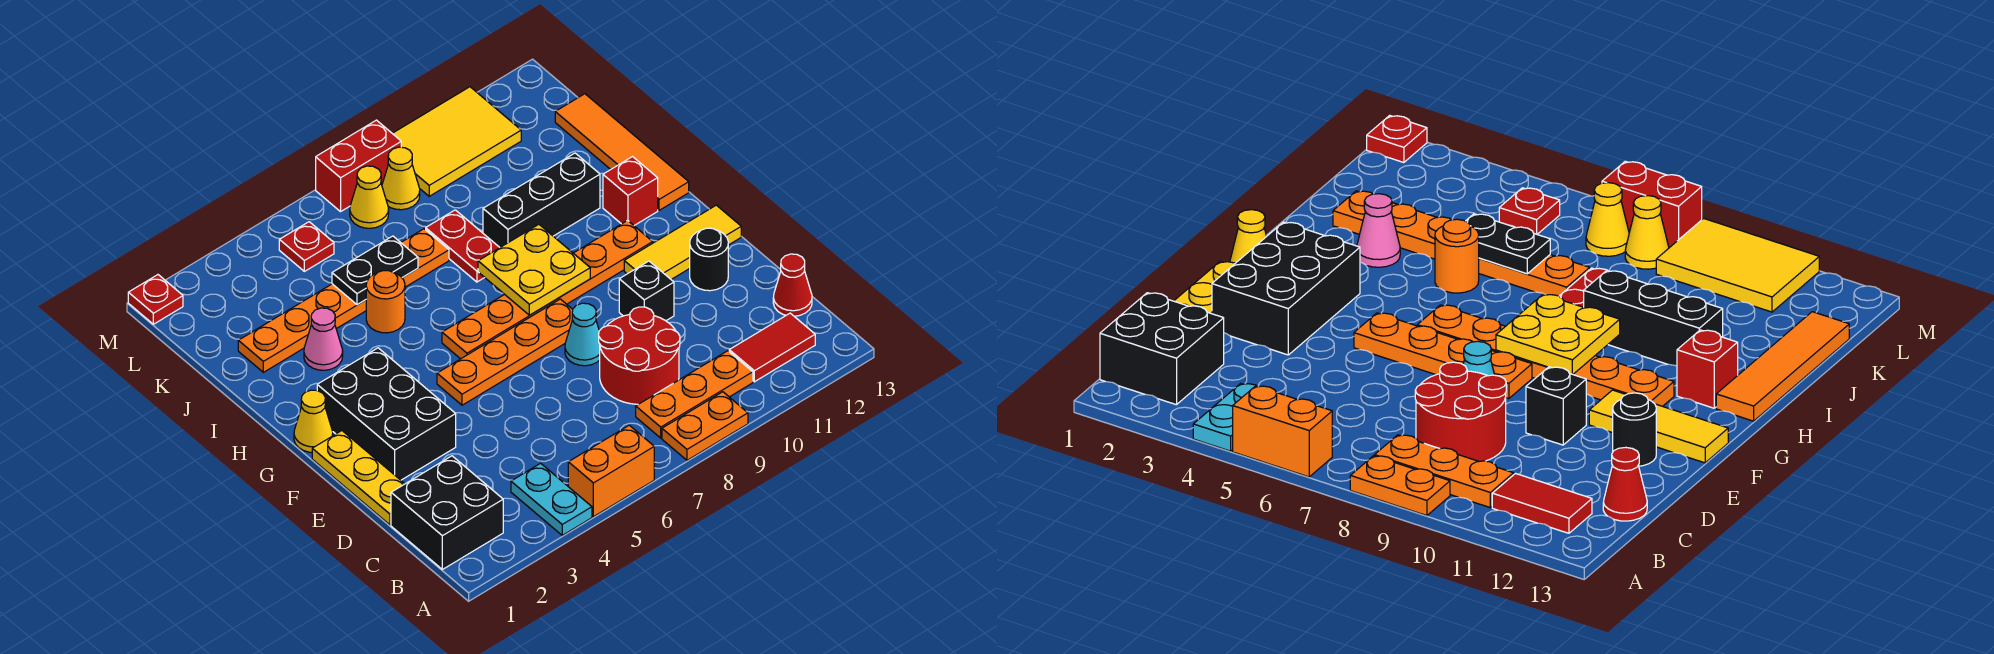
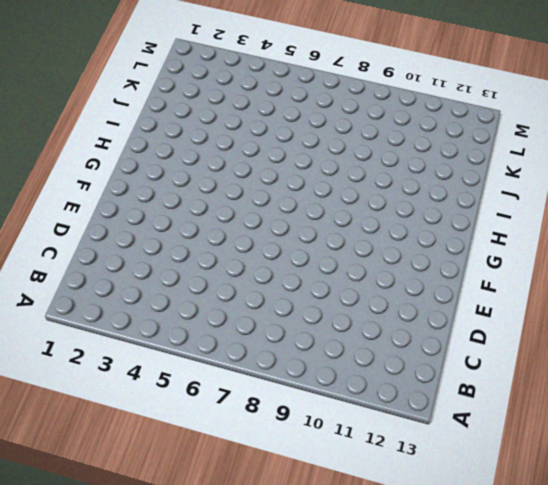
none -> cyan plate A4:B4 level 1
none -> orange brick A5:A6 level 1
none -> orange plate A8:A9 level 1
none -> black brick B1:C2 level 1

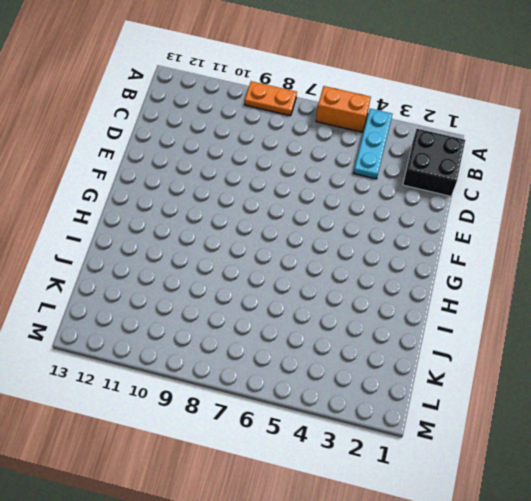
cyan plate A4:C4 level 1 -> cyan plate A4:B4 level 1
none -> orange plate B8:B10 level 1
none -> red tile B11:B12 level 1
none -> red round brick C8:D9 level 1
none -> red cone C13 level 1

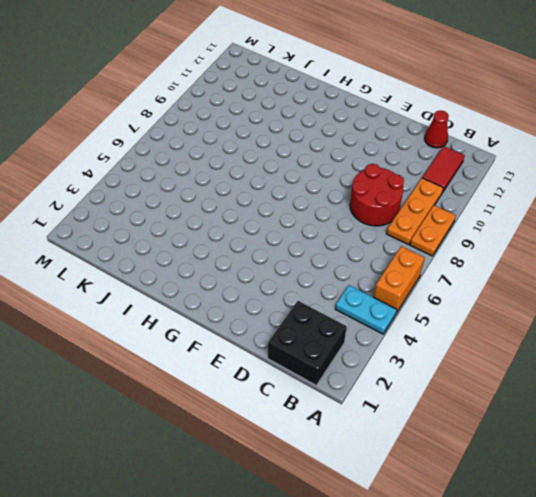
none -> yellow plate D1:F1 level 1
none -> black brick E2:G3 level 1
none -> cyan cone E8 level 1
none -> black brick E10 level 1

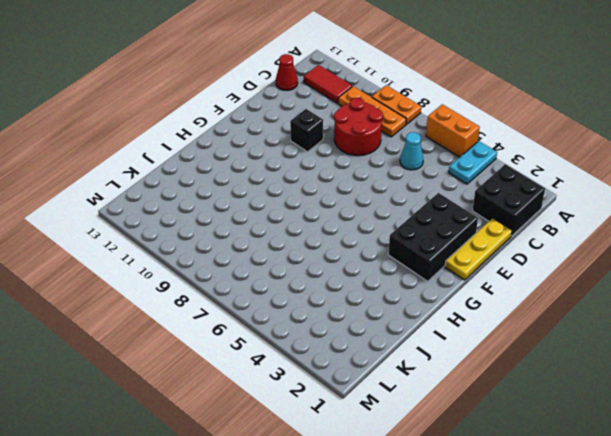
cyan cone C6 level 1 -> cyan cone E8 level 1
none -> black round brick E12 level 1
none -> orange plate F5:F8 level 1
none -> yellow tile F11:F13 level 1
none -> yellow cone G1 level 1

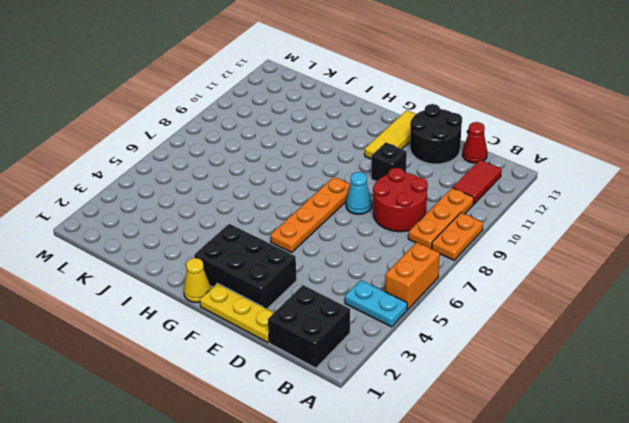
black round brick D12:E13 level 1 -> black round brick E12 level 1
none -> orange plate G6:G11 level 1
none -> red brick H12 level 1
none -> orange tile H13:K13 level 1
none -> pink cone I3 level 1

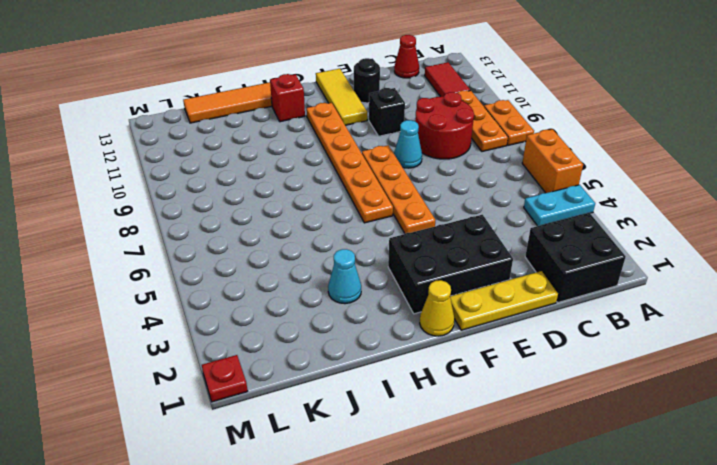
cyan cone I3 level 1 -> pink cone I3 level 1
none -> orange round brick I5 level 1
none -> red plate I8:J8 level 1
none -> black brick I9:I11 level 1
none -> orange plate J2:J7 level 1

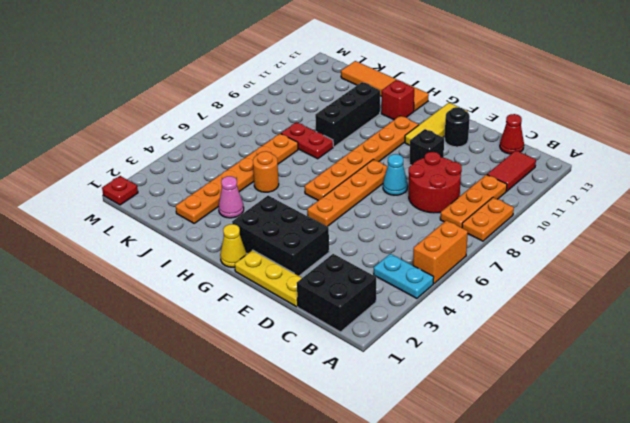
none -> red plate L5 level 1
none -> yellow cone L7 level 1
none -> yellow cone L8 level 1
none -> yellow tile L9:M11 level 1

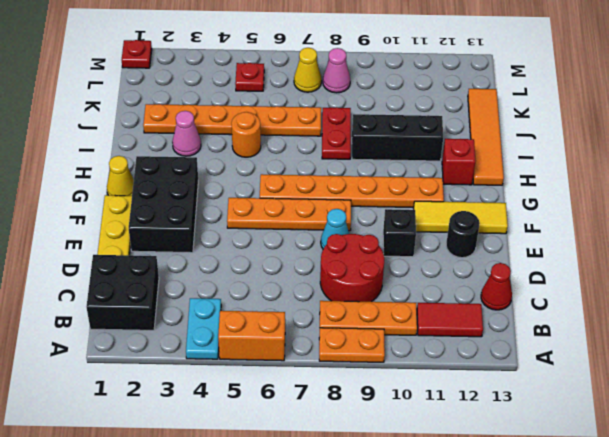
pink cone L8 level 1 -> yellow cone L8 level 1
none -> yellow tile L9:M11 level 1
none -> red brick M7:M8 level 1
none -> yellow plate G8:H9 level 2
none -> black plate J5:J6 level 2

